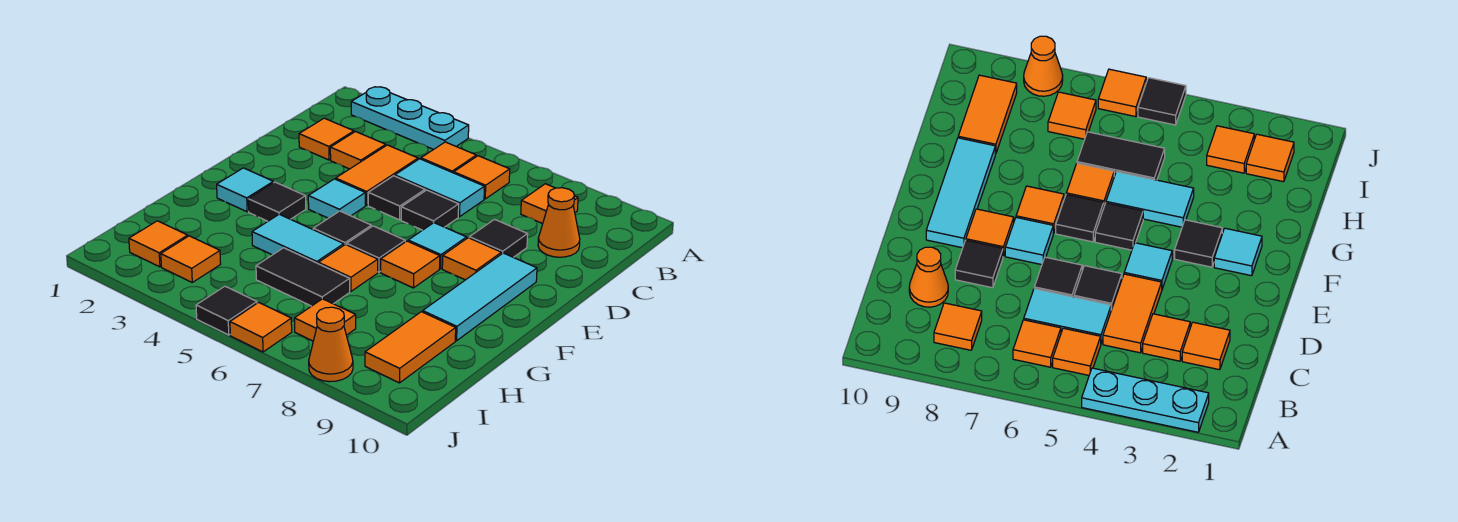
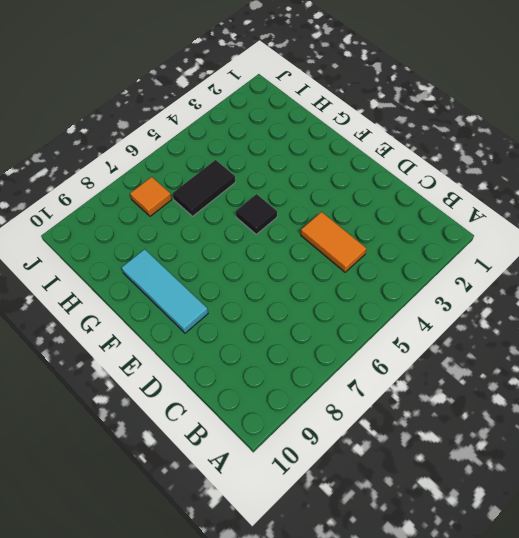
none -> cyan plate A2:A4 level 1
none -> orange tile B5 level 1
none -> orange tile B6 level 1
none -> orange tile B8 level 1

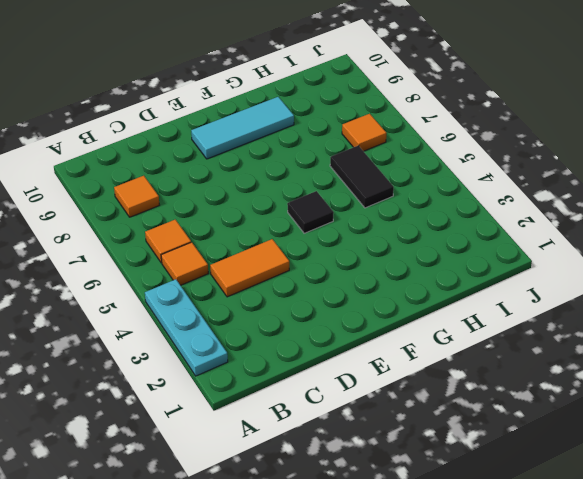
none -> orange tile C2 level 1
none -> orange tile C3 level 1
none -> cyan tile C5:C6 level 1
none -> orange cone C9 level 1

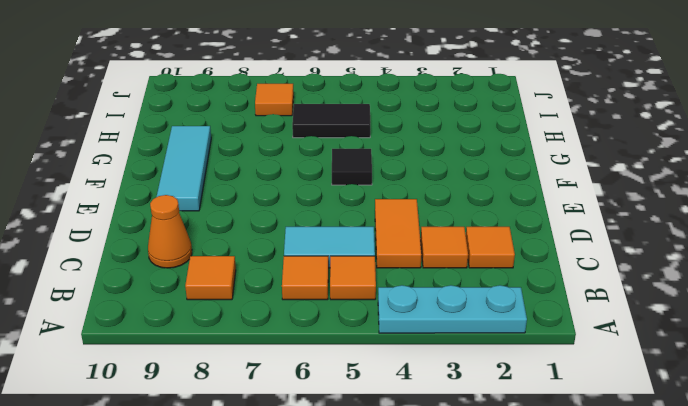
none -> black tile D5 level 1
none -> black tile D6 level 1
none -> black tile D8 level 1
none -> cyan tile E4 level 1

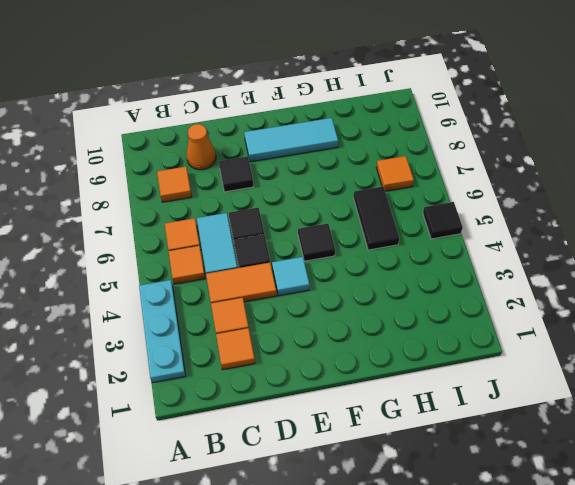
none -> cyan tile E7 level 1
none -> orange tile E8 level 1
none -> cyan tile F2 level 1
none -> black tile F3 level 1

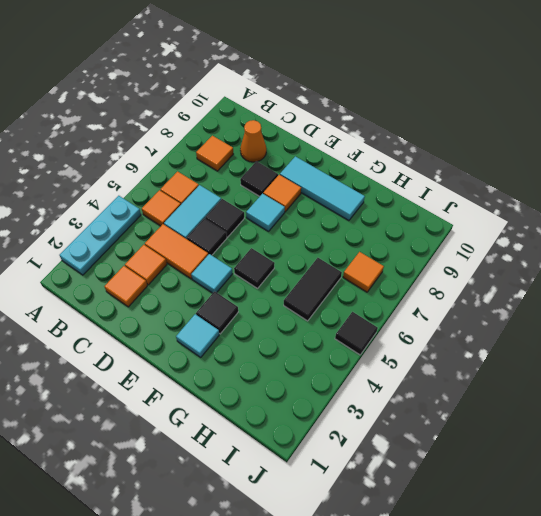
none -> black tile F6 level 1
none -> orange tile F7 level 1
none -> cyan tile G4:G5 level 1
none -> orange tile G6 level 1

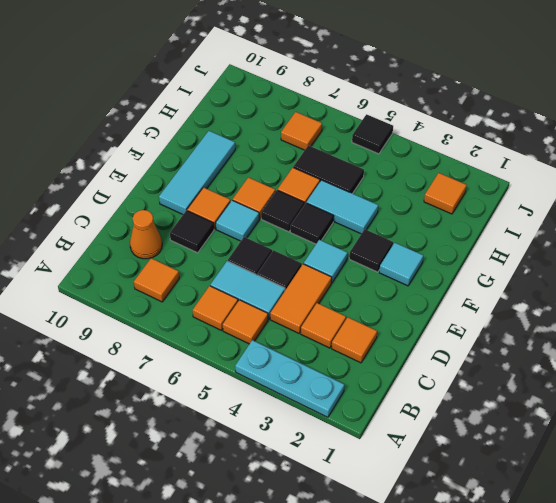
none -> orange tile H9:I9 level 1
none -> orange tile I3 level 1
none -> orange tile J6 level 1
none -> orange cone J8 level 1

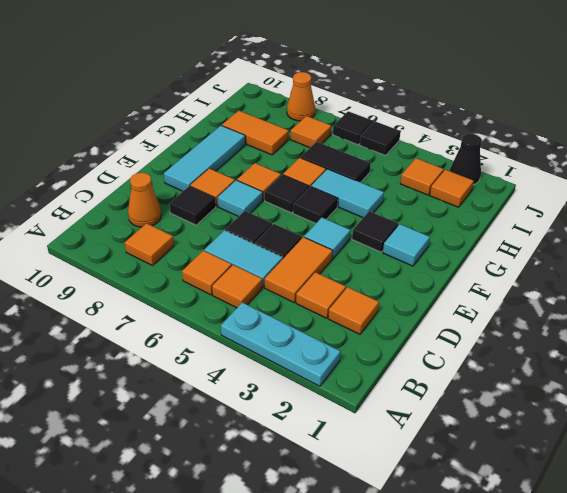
orange tile H8:H9 level 1 -> orange tile H9:I9 level 1
black cone J2 level 1 -> none
black tile J6 level 1 -> orange tile J6 level 1

